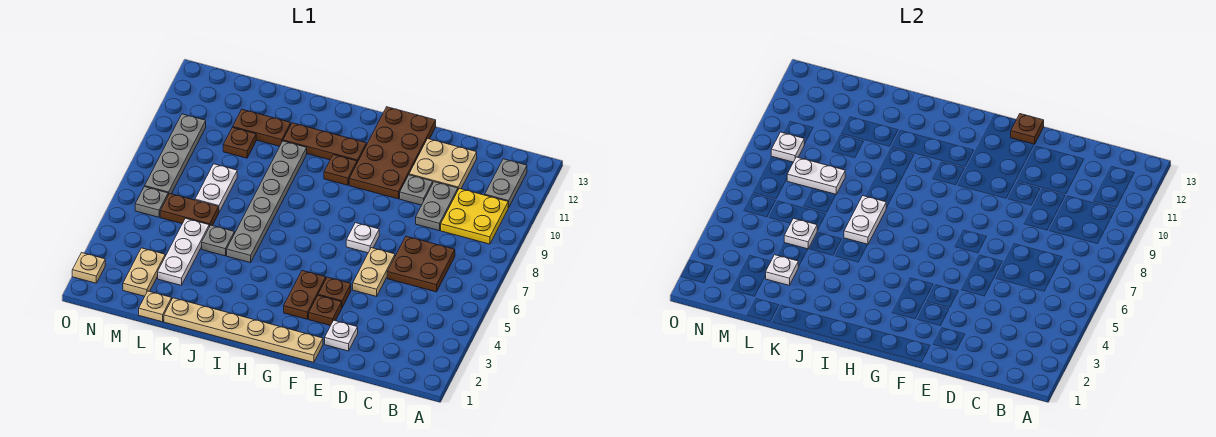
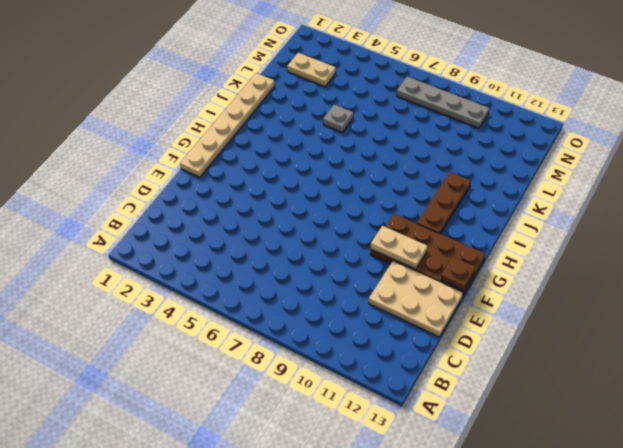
tan plate D11:E13 level 1 -> tan plate D11:E12 level 1
tan plate F10:F11 level 2 -> tan plate E5:E6 level 1
none -> yellow plate B9:C10 level 1
none -> grey plate B11:B12 level 1
none -> brown plate C6:D7 level 1
none -> grey plate D9:D10 level 1

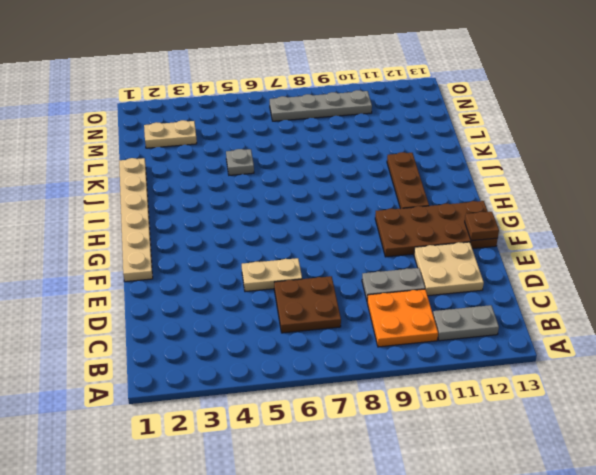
orange plate B9:C10 level 1 -> yellow plate B9:C10 level 1
none -> white plate E2 level 1
none -> grey plate E10 level 1
none -> brown plate F3 level 1
none -> brown plate F4 level 1

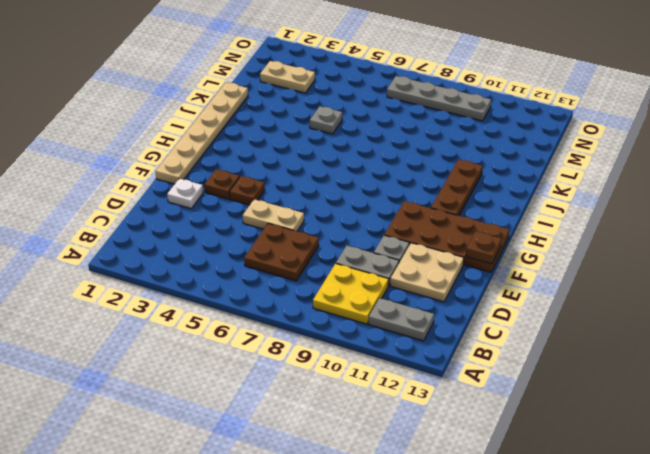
none -> white plate F7 level 1
none -> brown plate G3:G4 level 1
none -> brown plate H10 level 1
none -> grey plate J5:J10 level 1

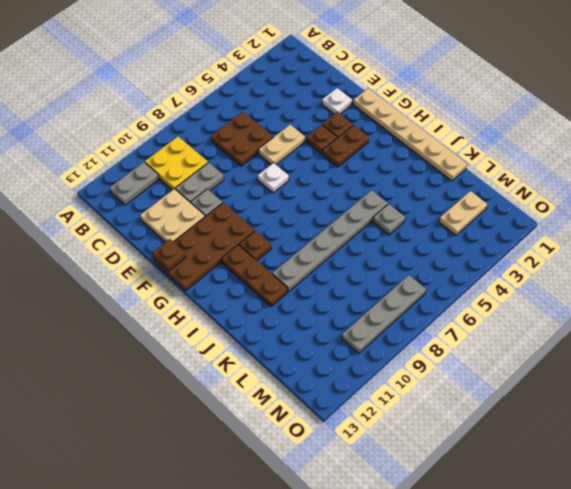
none -> brown plate K11:L11 level 1
none -> tan plate L1 level 1
none -> white plate L3:L5 level 1
none -> brown plate L6:M6 level 1

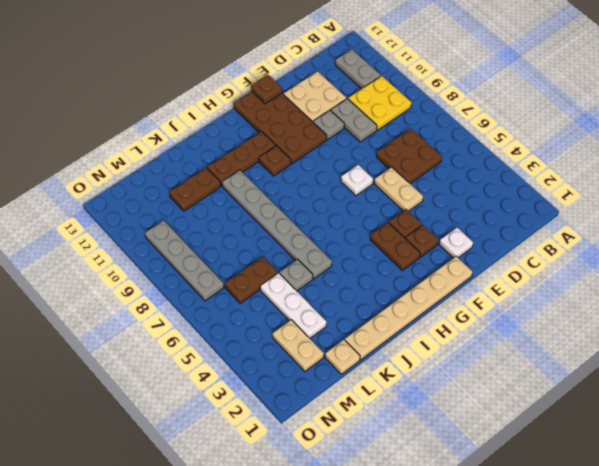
none -> white plate L7:L8 level 1
none -> brown plate L10 level 1
none -> grey plate N6 level 1
none -> tan plate O2 level 1

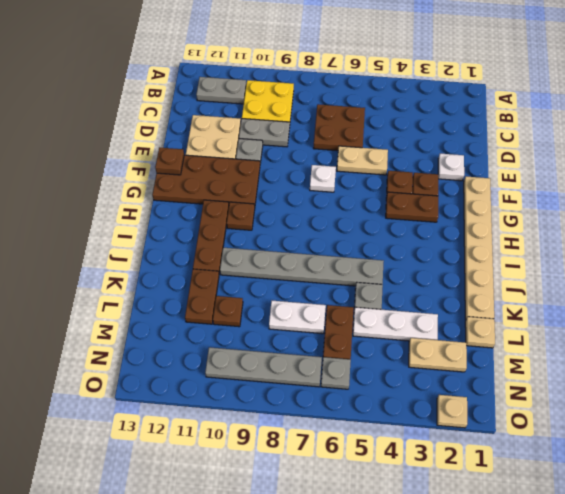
none -> white plate J6:J7 level 2
none -> white plate L3 level 2
none -> white plate L5 level 2
none -> white plate L8:M8 level 2

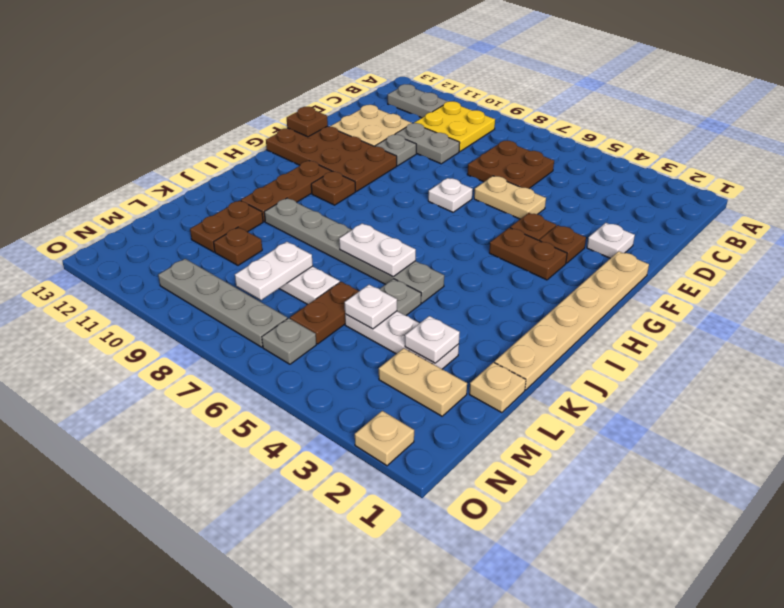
none -> white plate N9 level 2

